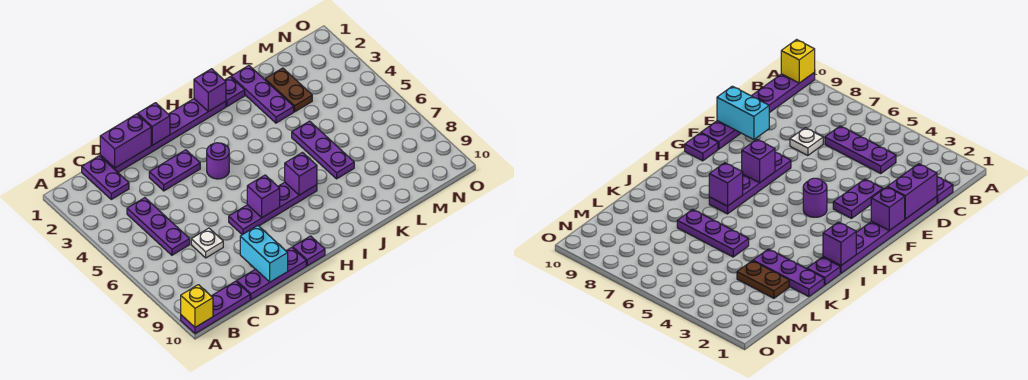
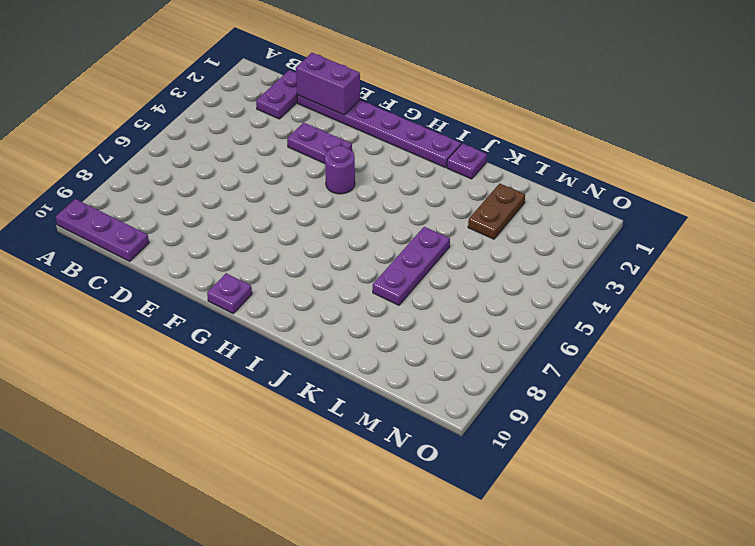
none -> purple plate C4:C6 level 1
none -> white plate D7 level 1
none -> purple plate D10:F10 level 1

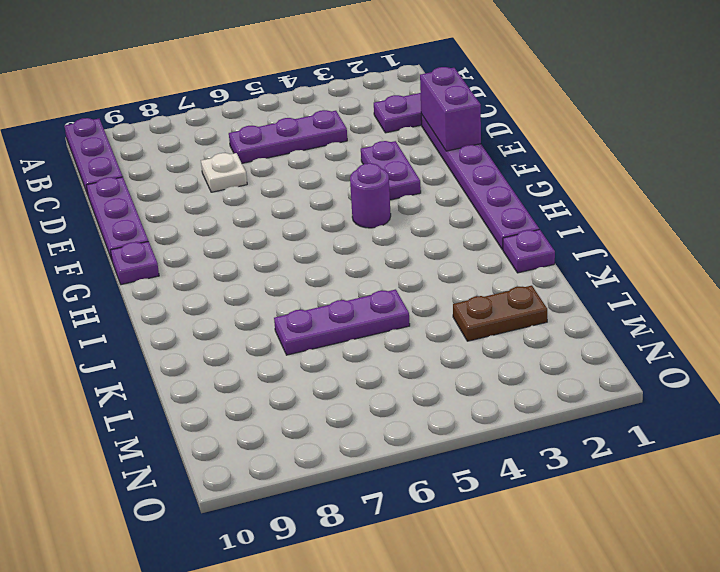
none -> purple plate F7:I7 level 1
none -> purple plate K1:K3 level 1
none -> yellow brick A10 level 2

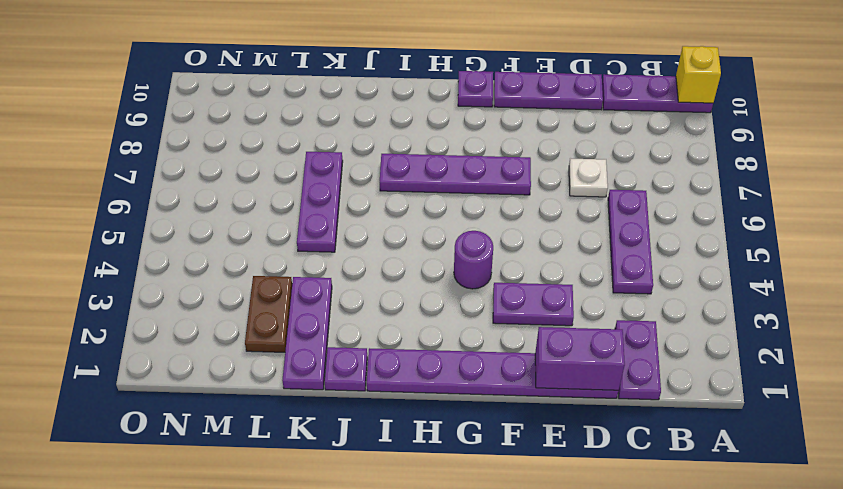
none -> cyan brick E9:E10 level 2
none -> purple brick F1 level 2
none -> purple brick G7 level 2

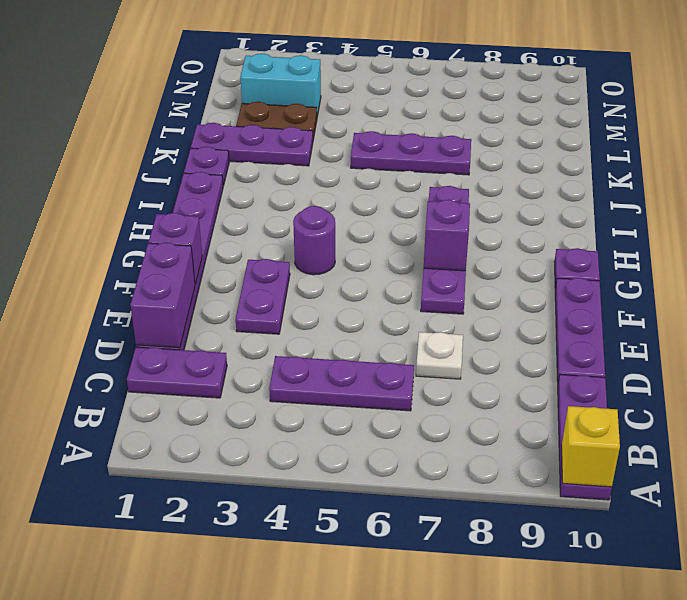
cyan brick M2:M3 level 1 -> cyan brick E9:E10 level 2
none -> purple brick I1 level 2
none -> purple brick I7 level 2

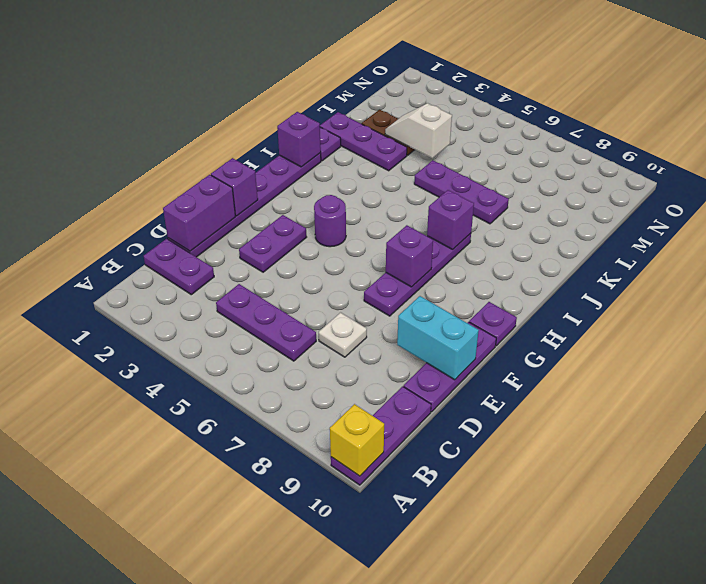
white slope L3:L4 level 2 top 4 -> none

